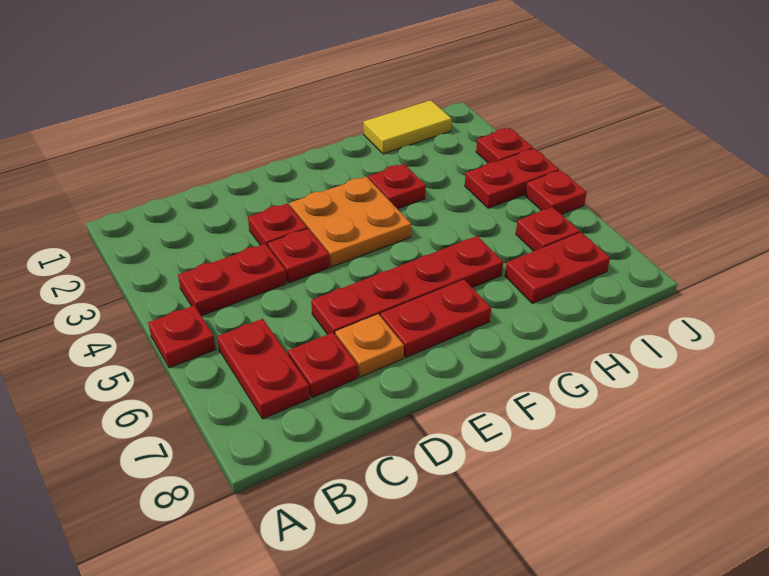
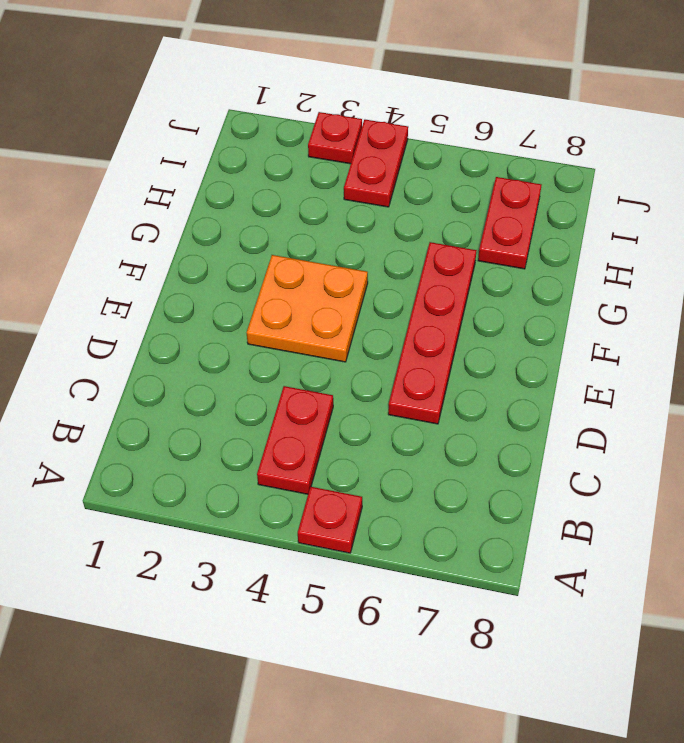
none -> red plate B6:B7 level 1
none -> red plate C7 level 1
none -> red plate D3 level 1

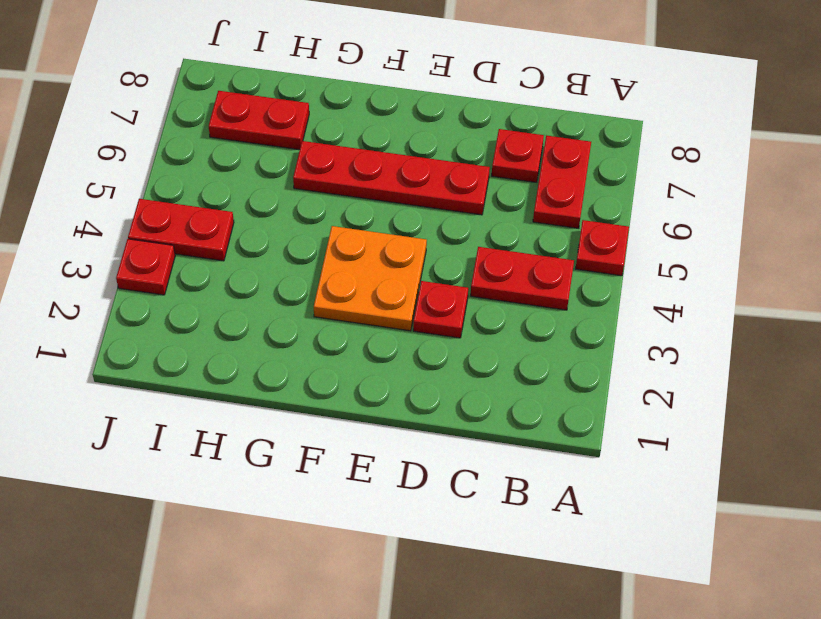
none -> red plate D4 level 1
none -> orange plate D7 level 1
none -> red plate E7:F7 level 1

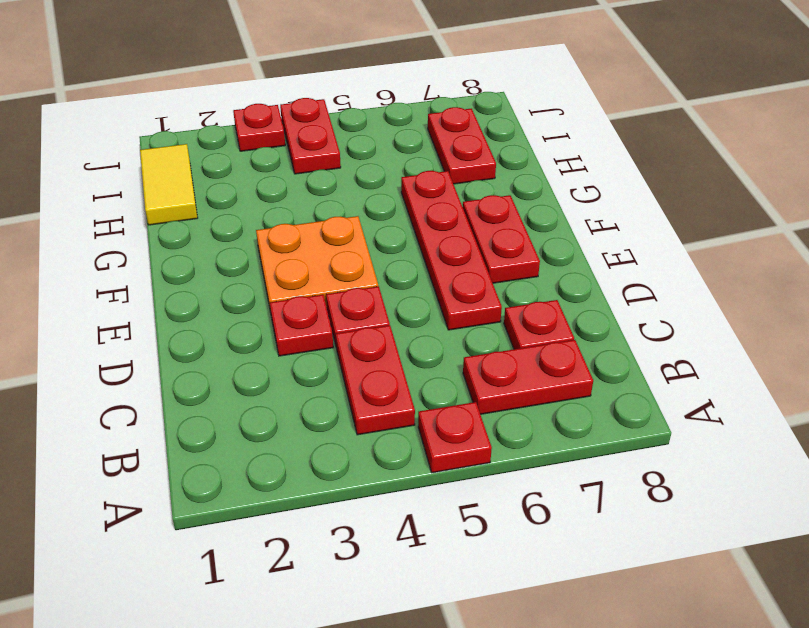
none -> orange plate D7 level 1
none -> red plate G3 level 1
none -> red plate I6 level 1

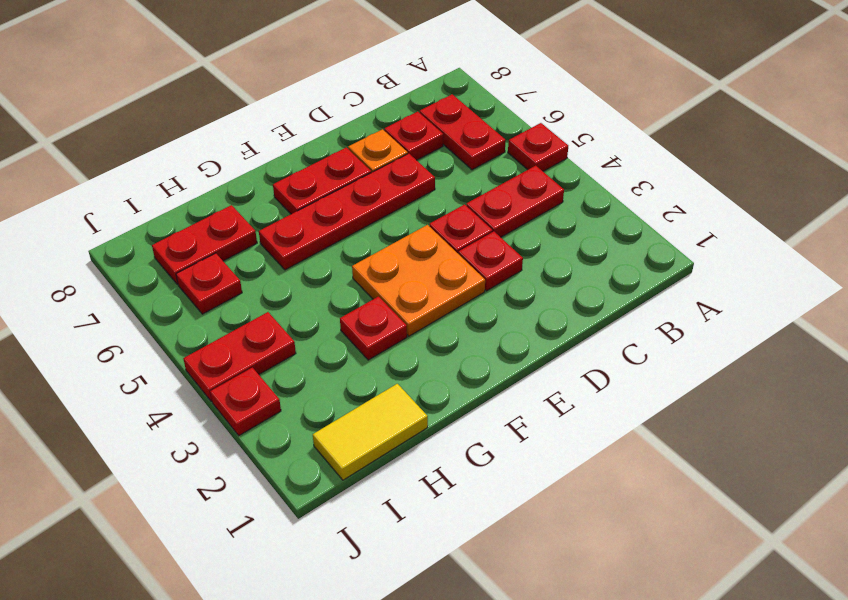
none -> red plate J5 level 1

